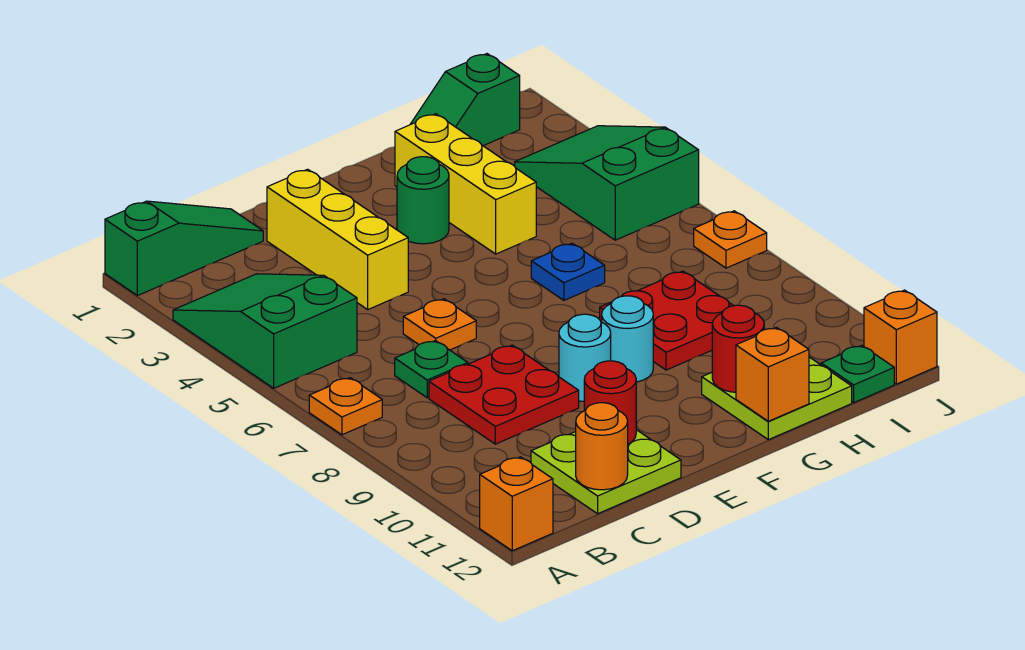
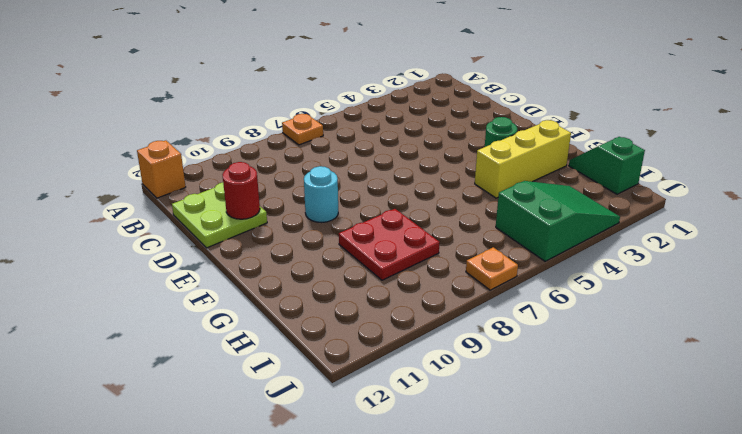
none -> green slope A1:C1 level 1 top A
none -> green slope A3:B5 level 1 top 5
none -> green plate C7 level 1

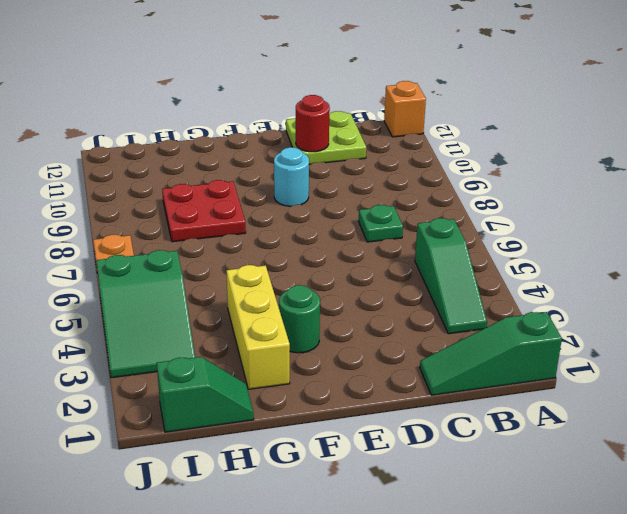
green slope B3:B5 level 1 top 5 -> green slope A3:B5 level 1 top 5
none -> orange plate A7 level 1
none -> red plate C8:D9 level 1
none -> yellow brick D2:D4 level 1

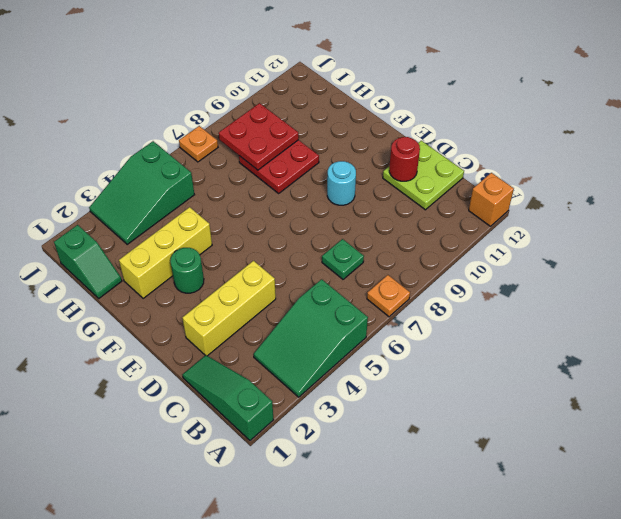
red plate H8:I9 level 2 -> red plate C8:D9 level 1
none -> orange plate D6 level 1
none -> cyan round brick F9 level 1
none -> blue plate G6 level 1

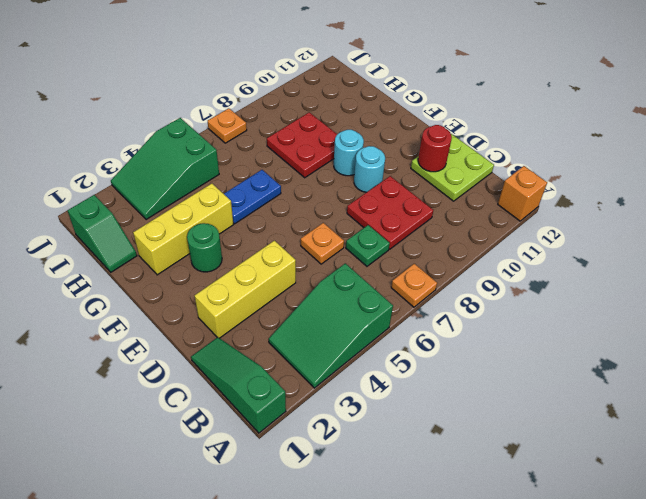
blue plate G5:G6 level 1 -> blue plate G6 level 1
none -> lime plate G11:H12 level 1
none -> green plate I12 level 1
none -> orange brick J12 level 1

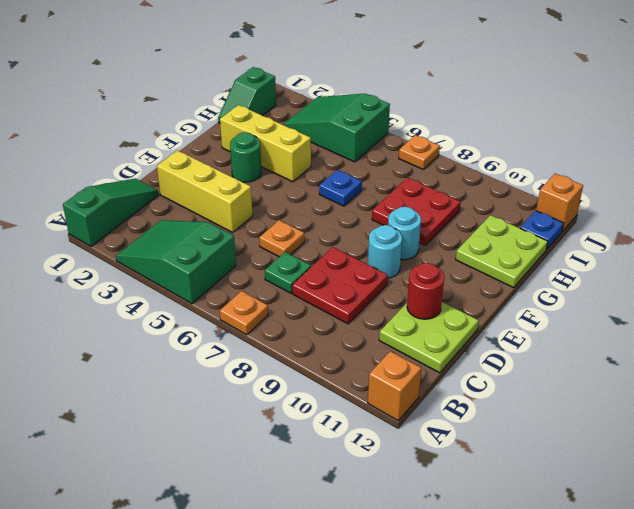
blue plate I12 level 1 -> green plate I12 level 1
none -> orange round brick C12 level 2
none -> red round brick G11 level 2
none -> orange brick G12 level 2

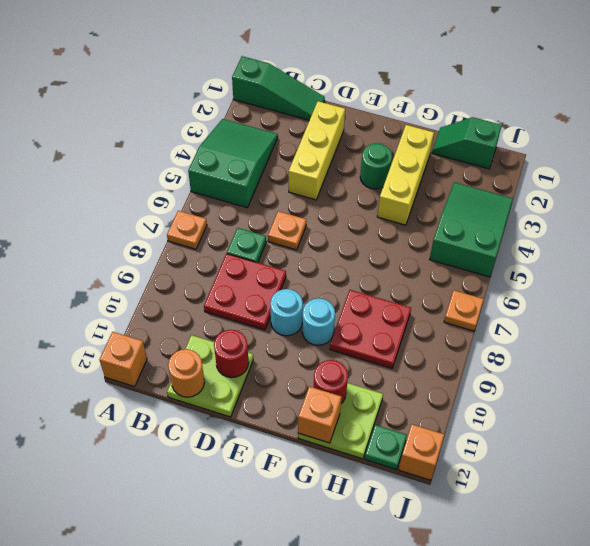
none -> blue plate G6 level 1

